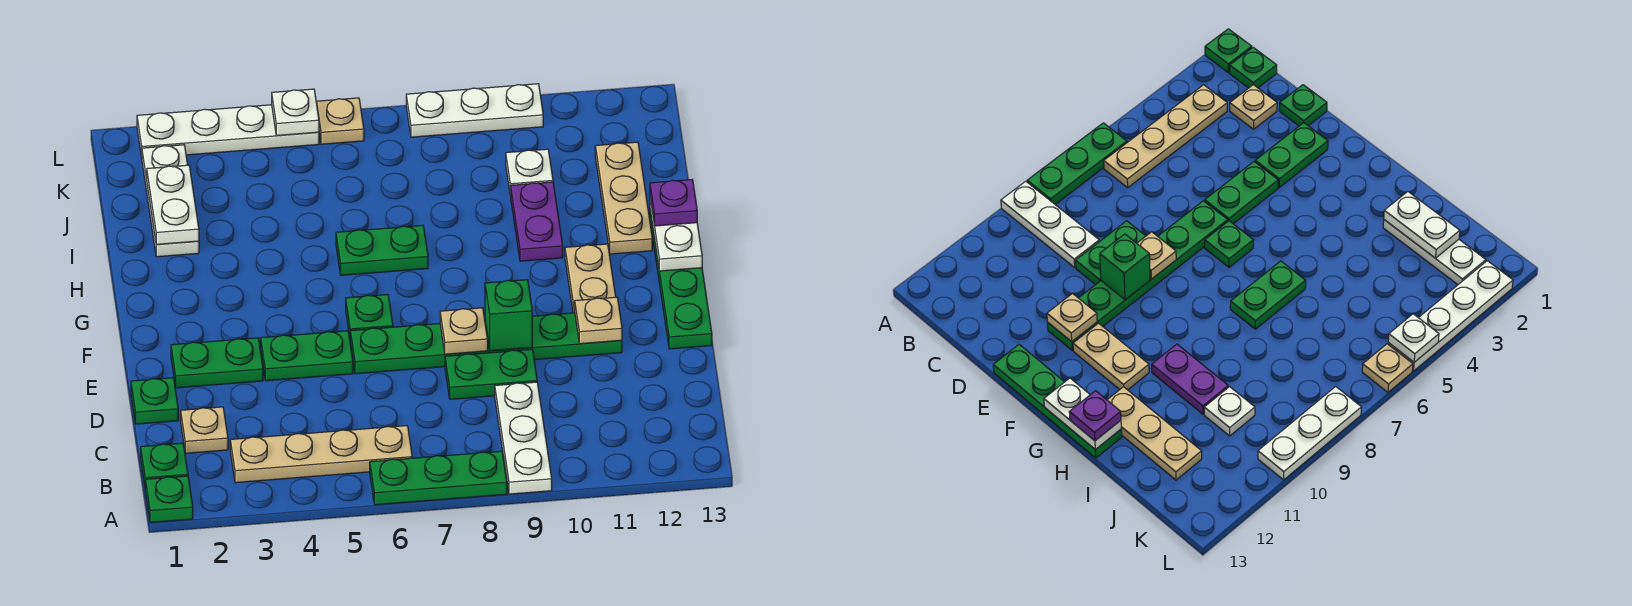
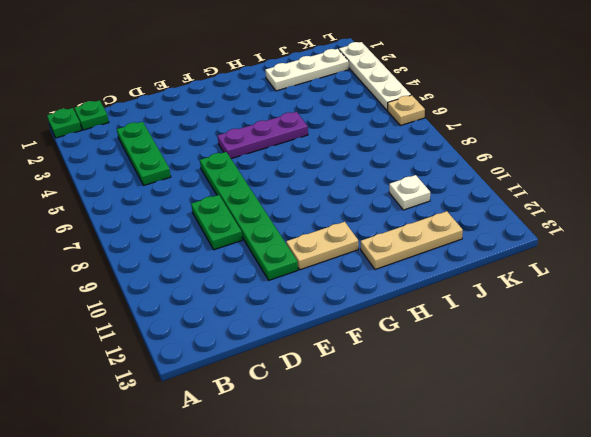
green plate C3:C5 level 1 -> green plate A6:A8 level 1
purple plate F5:H5 level 1 -> none
none -> white plate A9:C9 level 1
none -> tan plate B3:B6 level 1
none -> tan plate C2 level 1

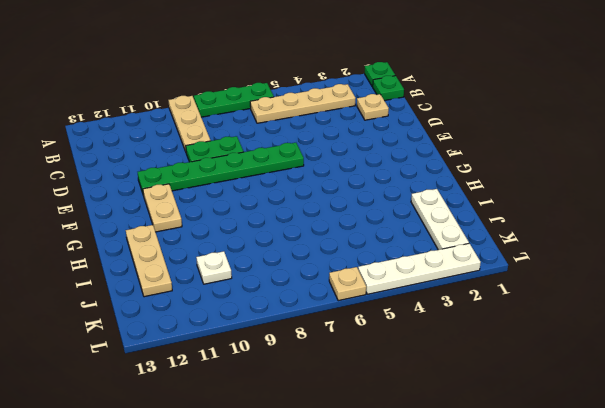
tan plate A9:C9 level 1 -> white plate A9:C9 level 1
none -> green plate D1 level 1
none -> green plate E2:E3 level 1
none -> green plate E4:E5 level 1

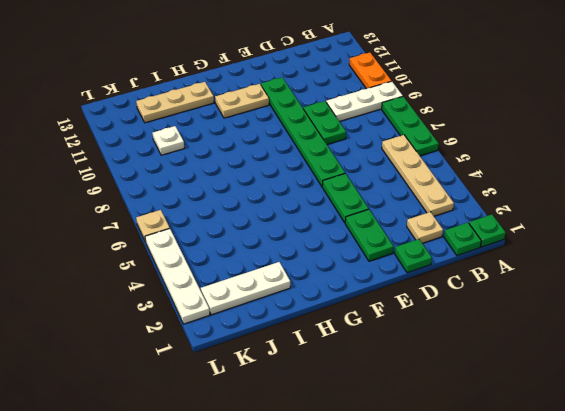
orange plate A10:A11 level 1 -> none
none -> green plate E13:H13 level 1
none -> green plate F6 level 1
none -> green plate H6:H7 level 1

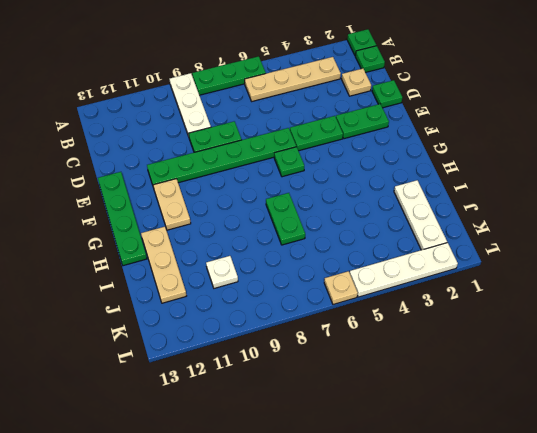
green plate H7:I7 level 1 -> green plate H6:H7 level 1
none -> purple plate H10:I10 level 1
none -> white plate L8:L10 level 1
none -> tan plate E8 level 2

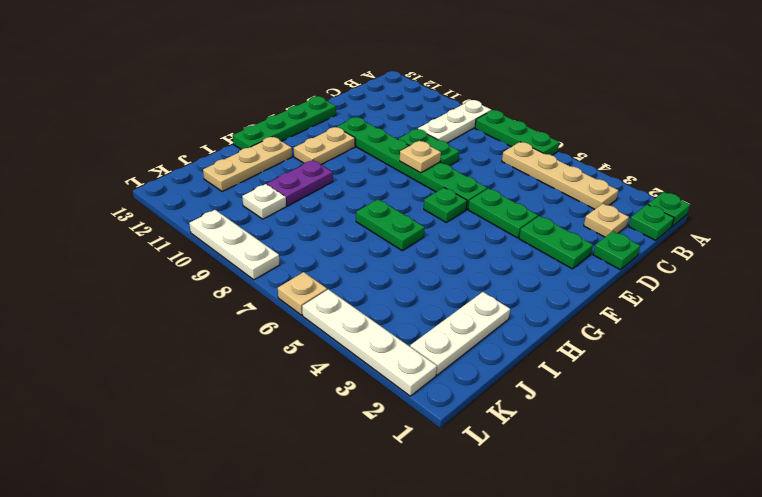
none -> green brick E9 level 2
none -> tan plate E11 level 2
none -> white plate G13:H13 level 2

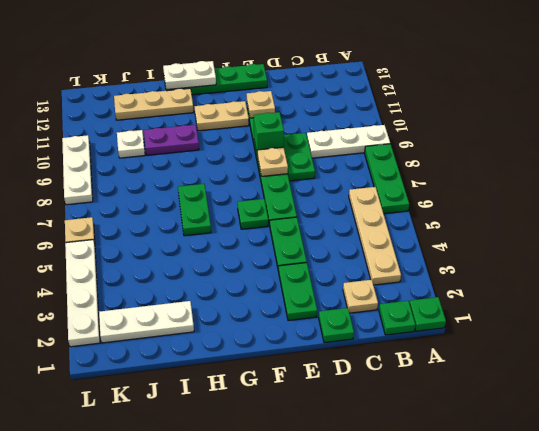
none -> white plate I2:J2 level 2
none -> white plate L5 level 2
none -> purple plate H13 level 3

